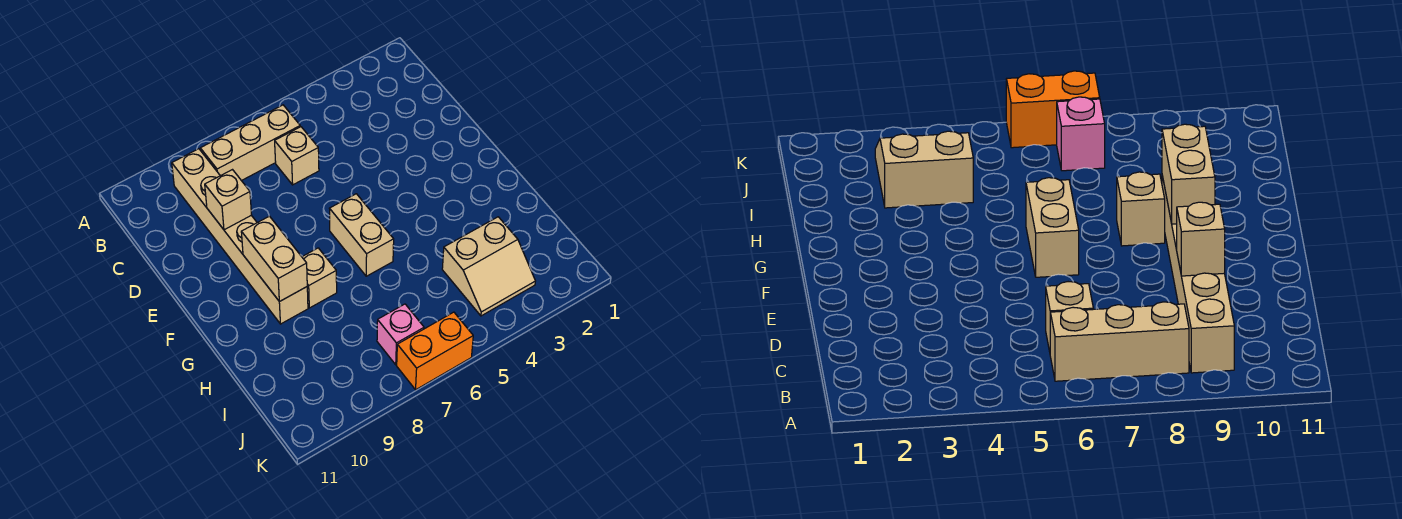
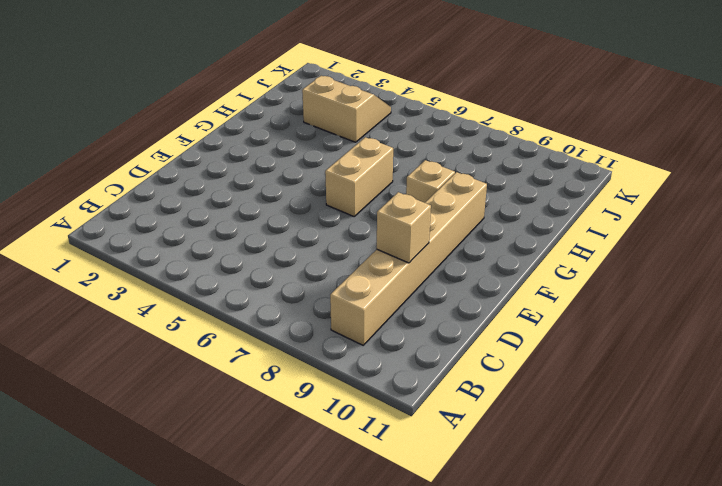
none -> tan brick B6:B8 level 1
none -> tan brick C6 level 1

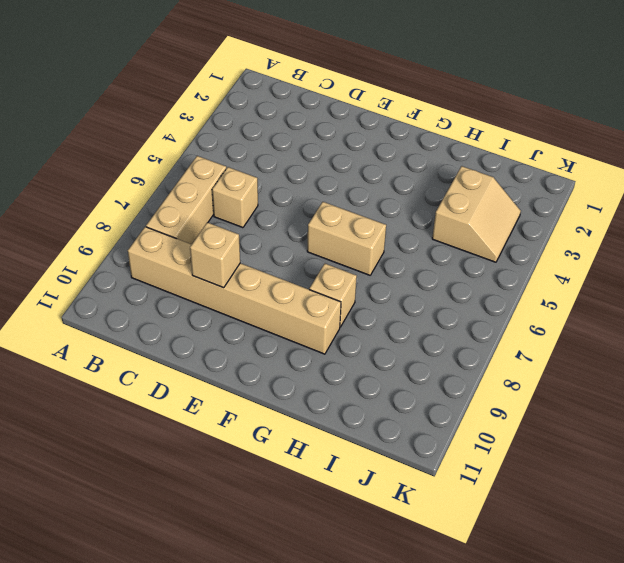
none -> pink brick J7 level 1
none -> orange brick K6:K7 level 1

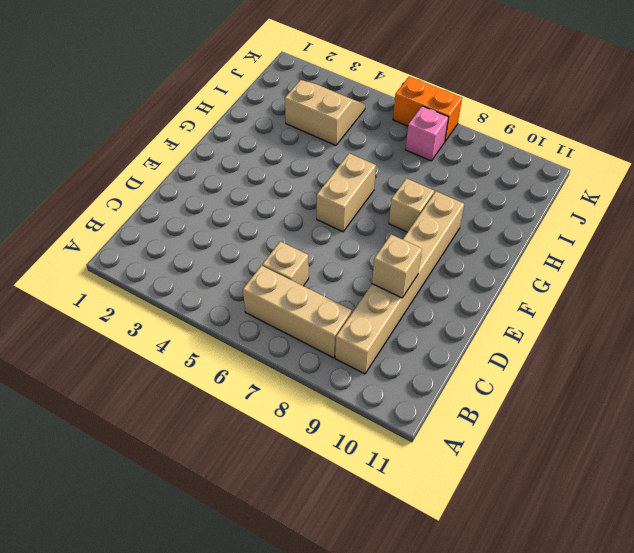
none -> tan brick F9:G9 level 2

